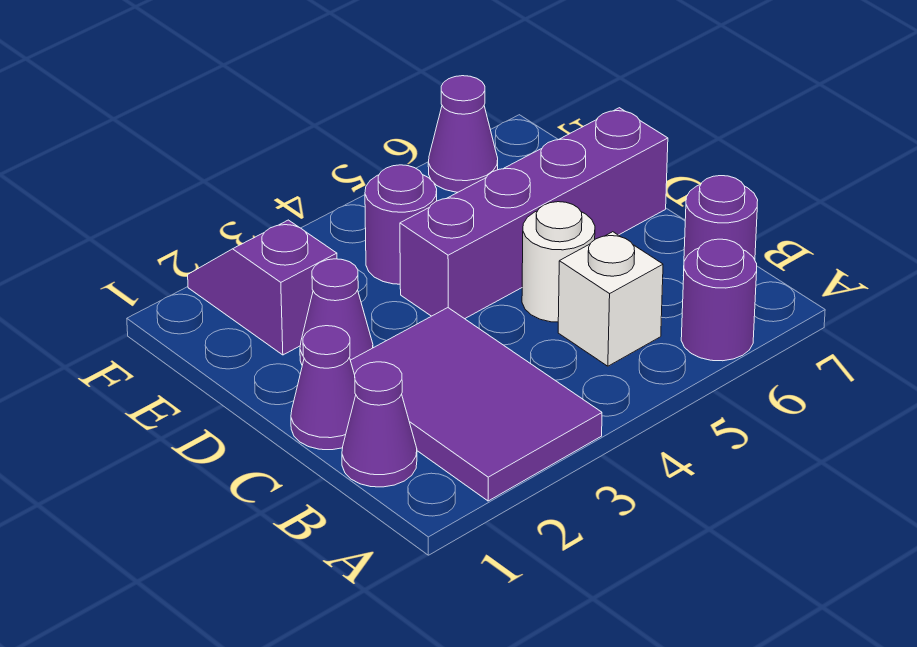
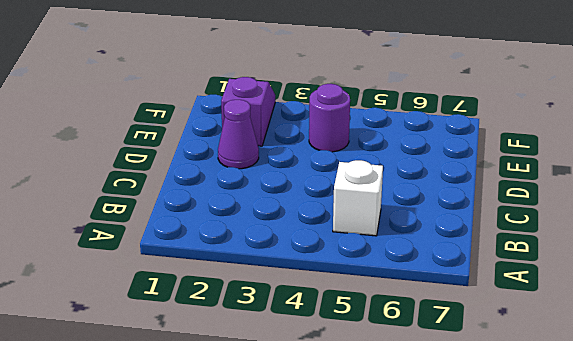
none -> purple tile A2:C3 level 1
none -> purple round brick A6 level 1
none -> purple cone B1 level 1

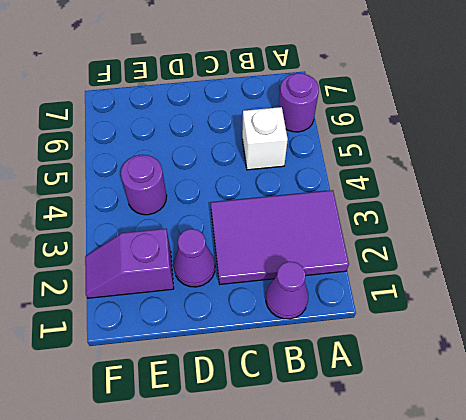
none -> purple round brick B7 level 1
none -> purple cone C1 level 1
none -> white round brick C5 level 1

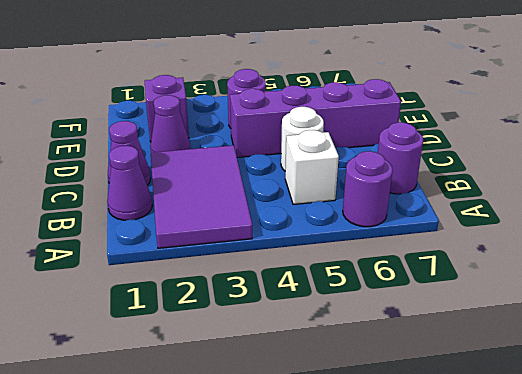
none -> purple cone F6 level 1

